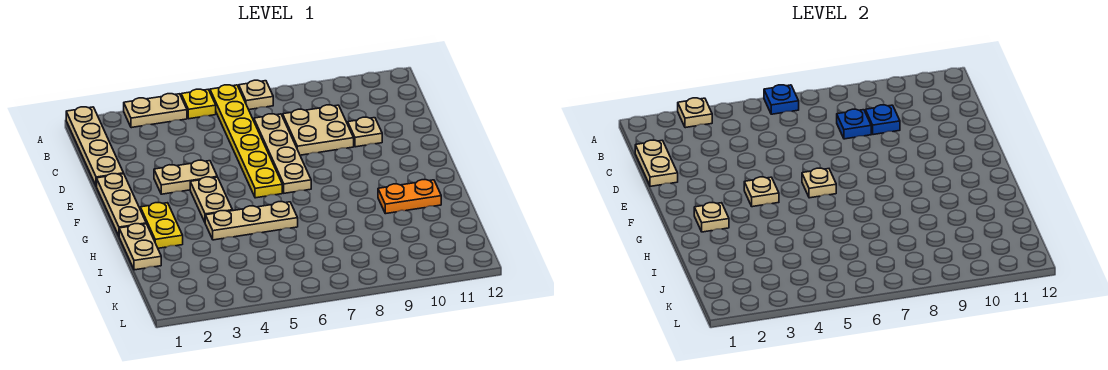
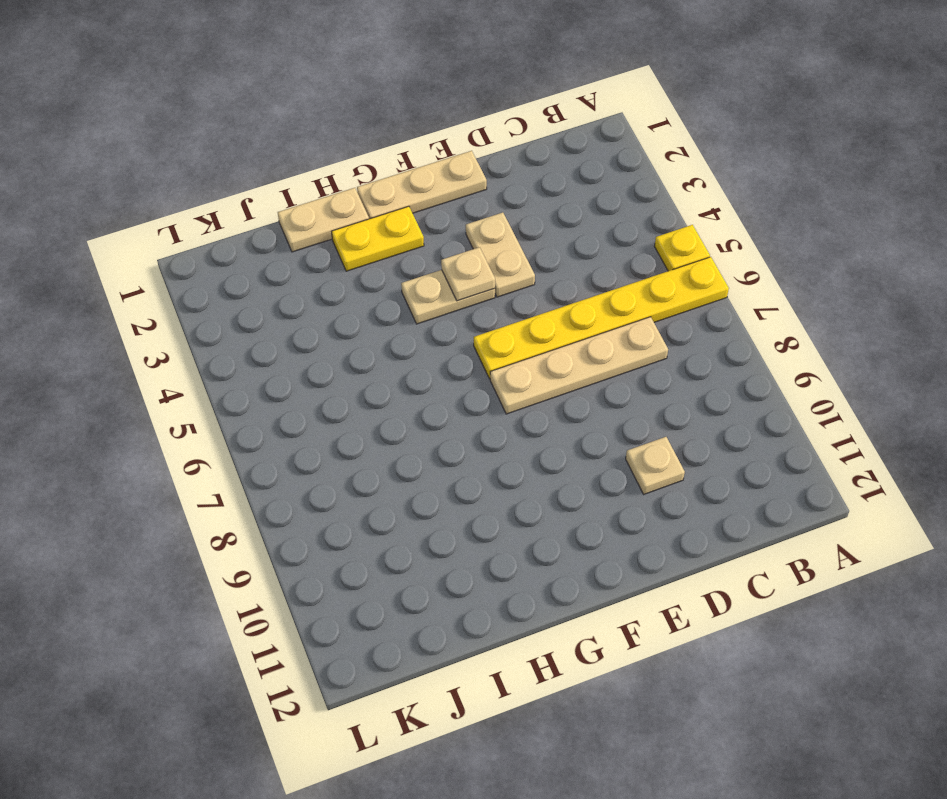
none -> tan plate A1:D1 level 1
none -> tan plate A3:A4 level 1
none -> tan plate A7 level 1

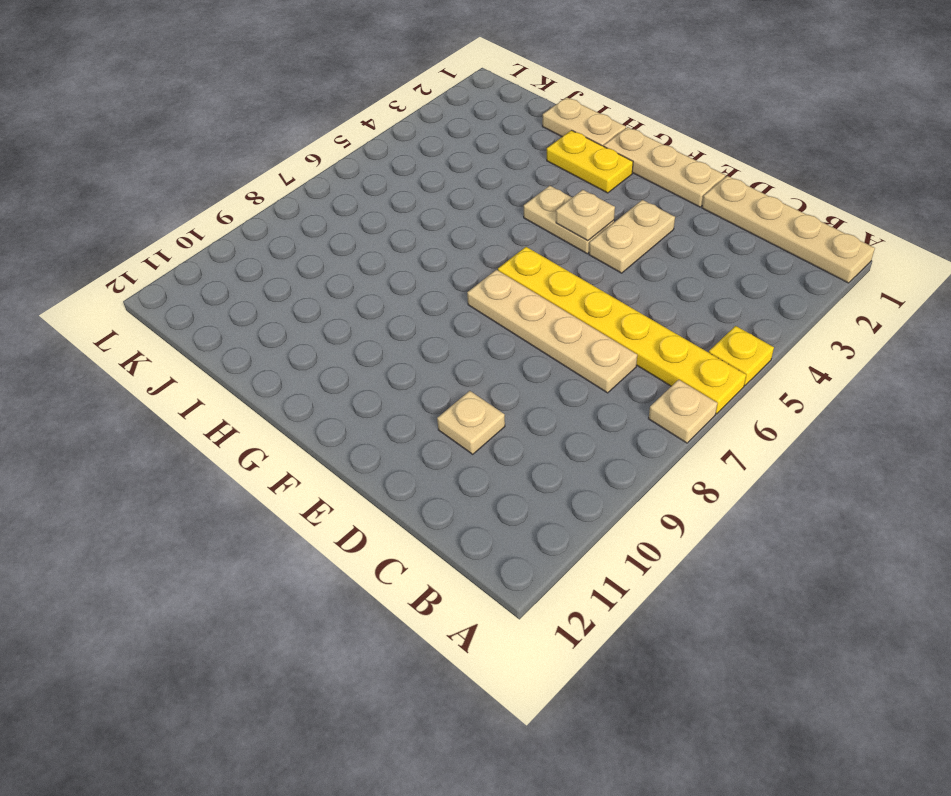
none -> tan plate A3:A4 level 1
none -> tan plate C8:D9 level 1
none -> tan plate H4:H6 level 1

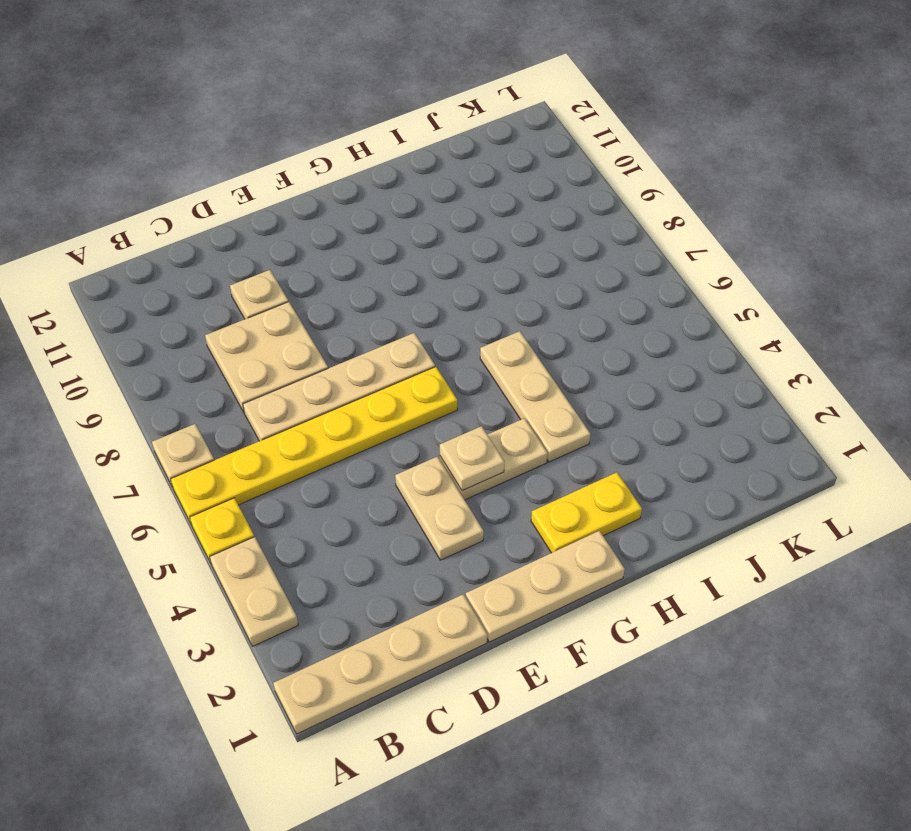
none -> tan plate H1:I1 level 1
none -> orange plate H10:H11 level 1
none -> tan plate A3 level 2

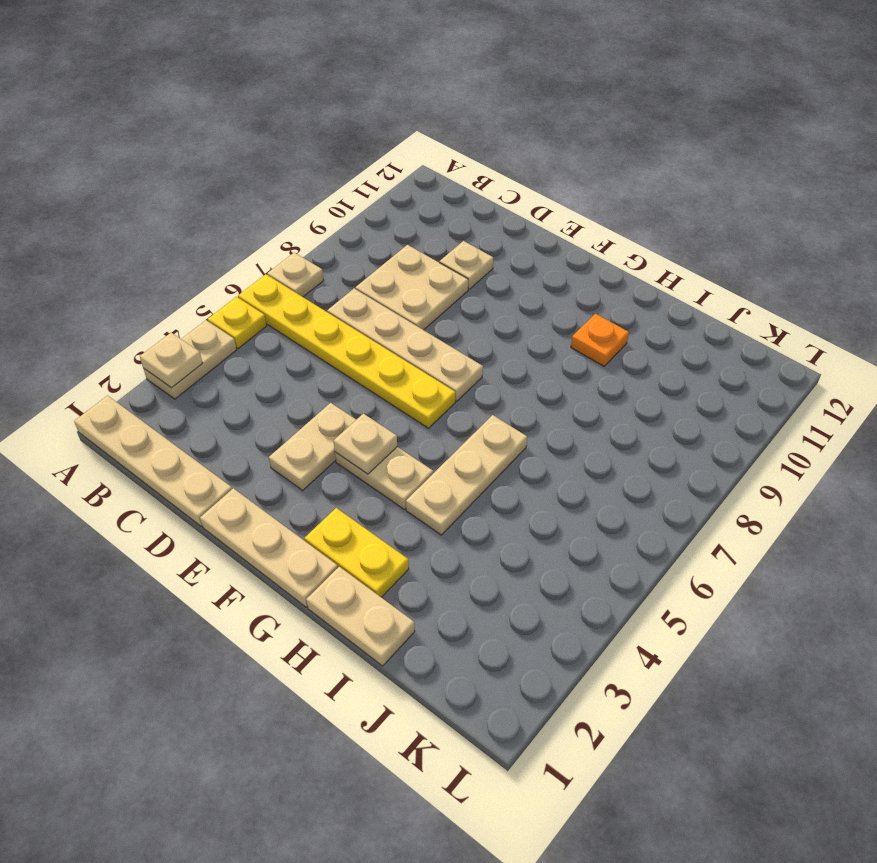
orange plate H10 level 1 -> orange plate H10:H11 level 1
none -> blue plate A6 level 2
none -> tan plate C1:D1 level 2
none -> blue plate C8 level 2

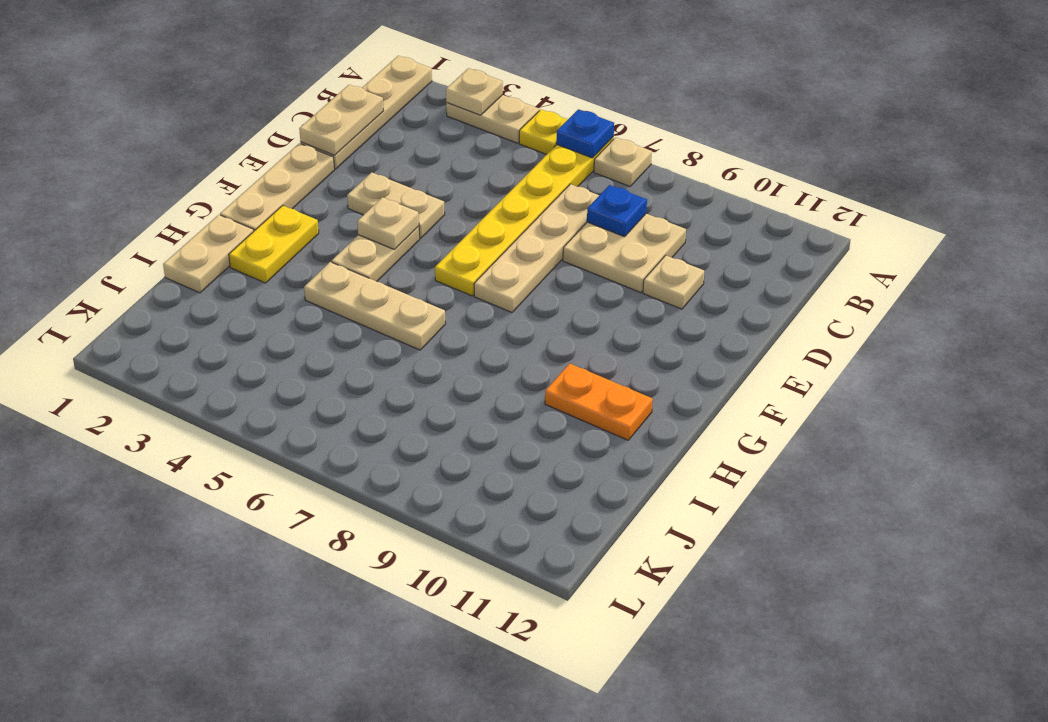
none -> blue plate C9 level 2
none -> tan plate F6 level 2
none -> tan plate G2 level 2

